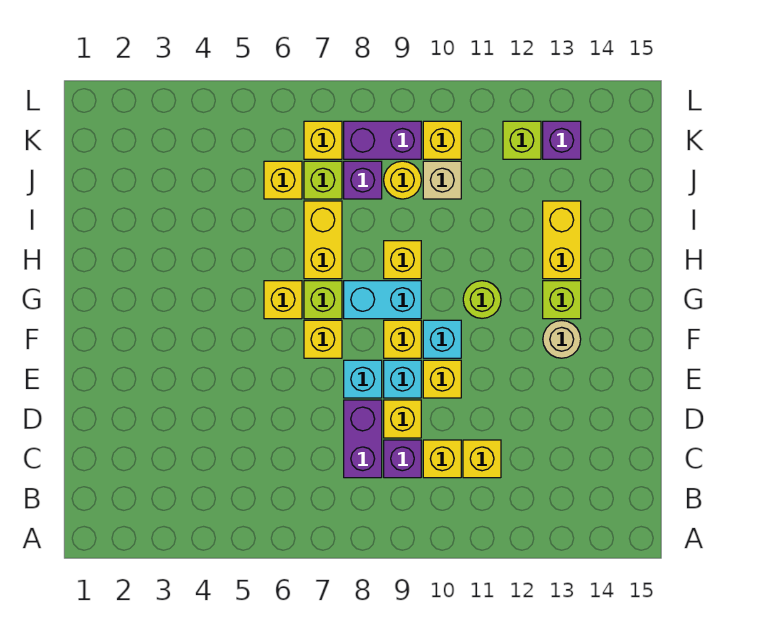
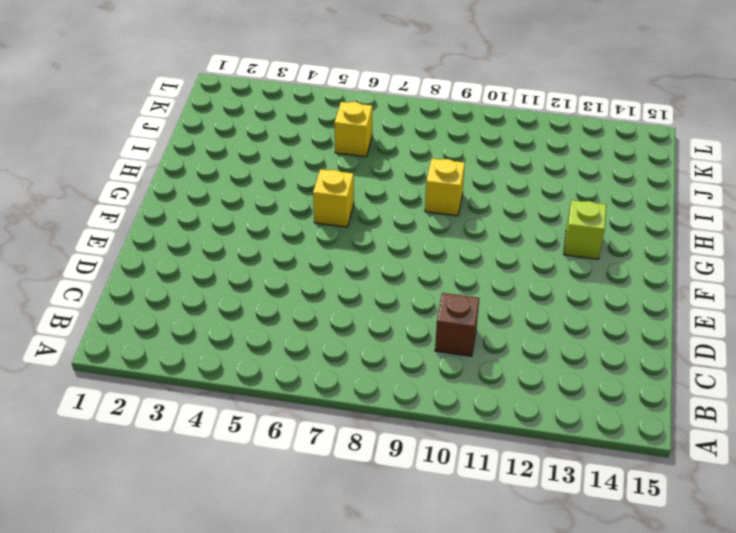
brown brick C10 level 1 -> yellow brick C10 level 1
none -> purple brick C8:D8 level 1
none -> purple brick C9 level 1
none -> yellow brick C11 level 1
none -> yellow brick D9 level 1

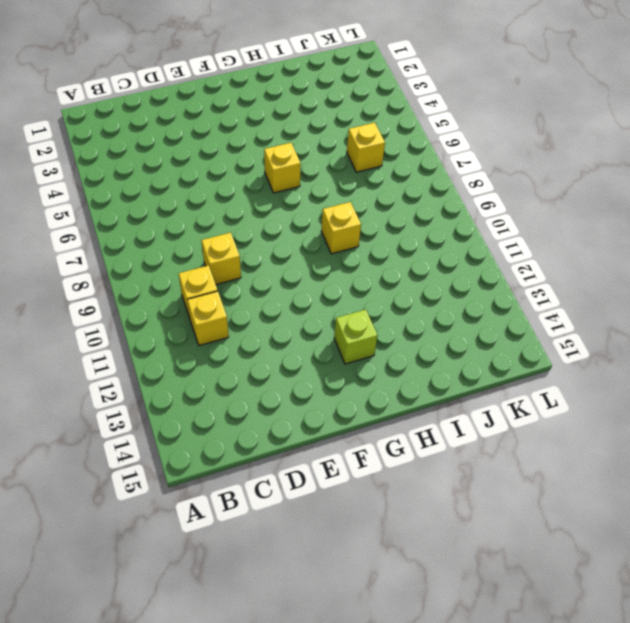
none -> purple brick C8:D8 level 1
none -> purple brick C9 level 1
none -> cyan brick E8 level 1
none -> cyan brick E9 level 1

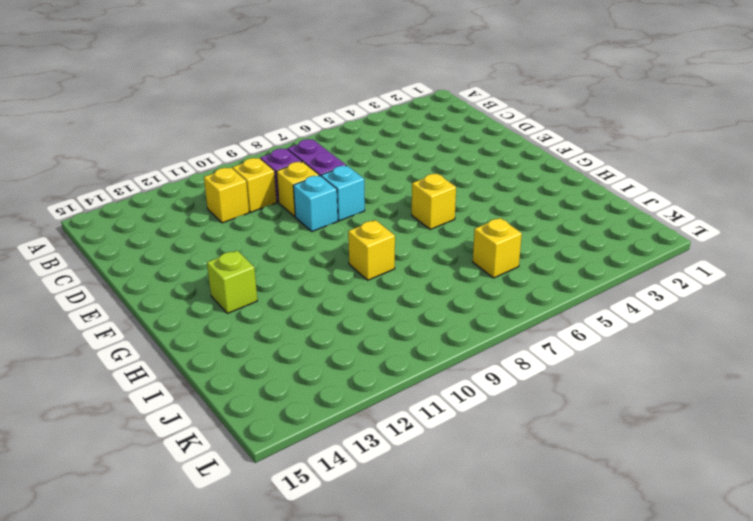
none -> yellow brick E10 level 1
none -> yellow brick F7 level 1
none -> yellow brick F9 level 1
none -> cyan brick F10 level 1

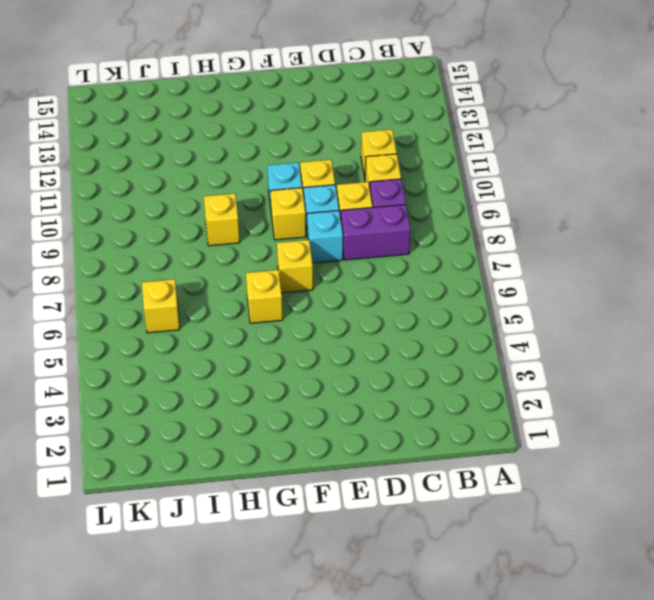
none -> tan round brick F13 level 1
none -> lime brick G7 level 1
none -> cyan brick G8:G9 level 1
none -> lime round brick G11 level 1

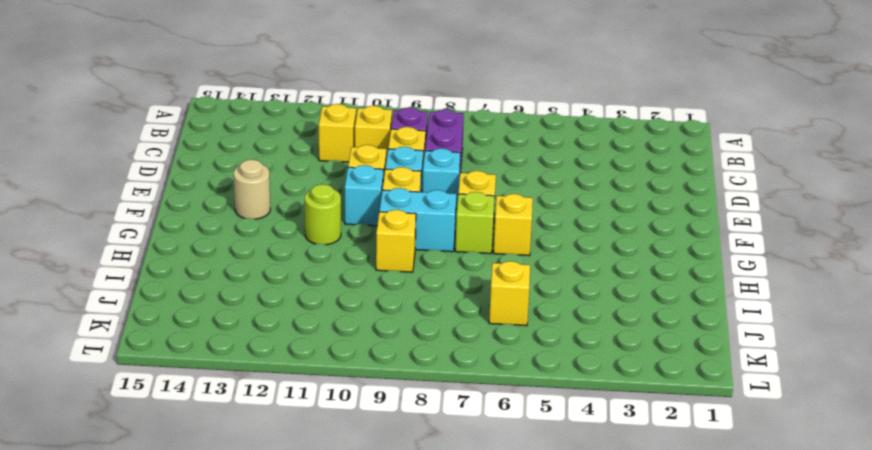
none -> lime brick G13 level 1
none -> yellow brick H7:I7 level 1
none -> yellow brick H13:I13 level 1
none -> lime brick J7 level 1

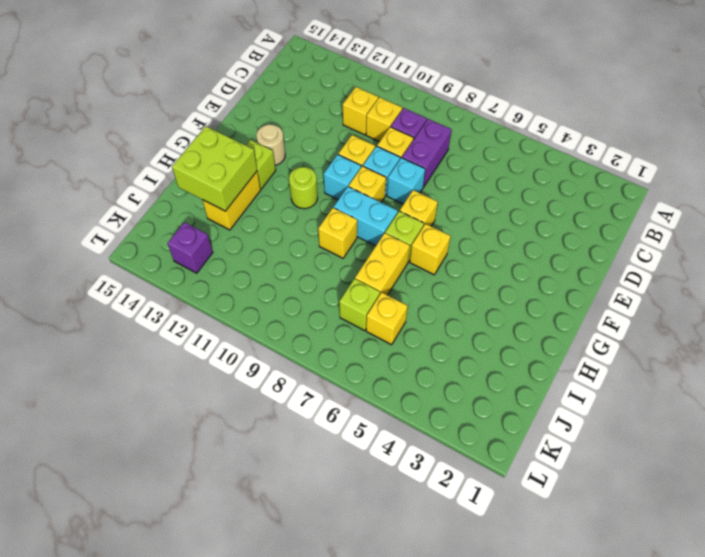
lime brick H13:I14 level 2 -> none
none -> purple brick J8 level 1
none -> yellow round brick J9 level 1
none -> tan brick J10 level 1
none -> yellow brick K7 level 1

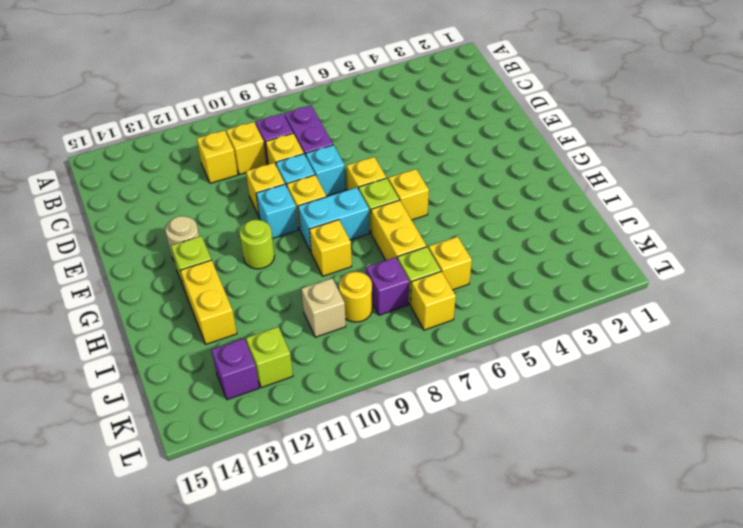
none -> purple brick K8:K9 level 1
none -> yellow brick K10 level 1

